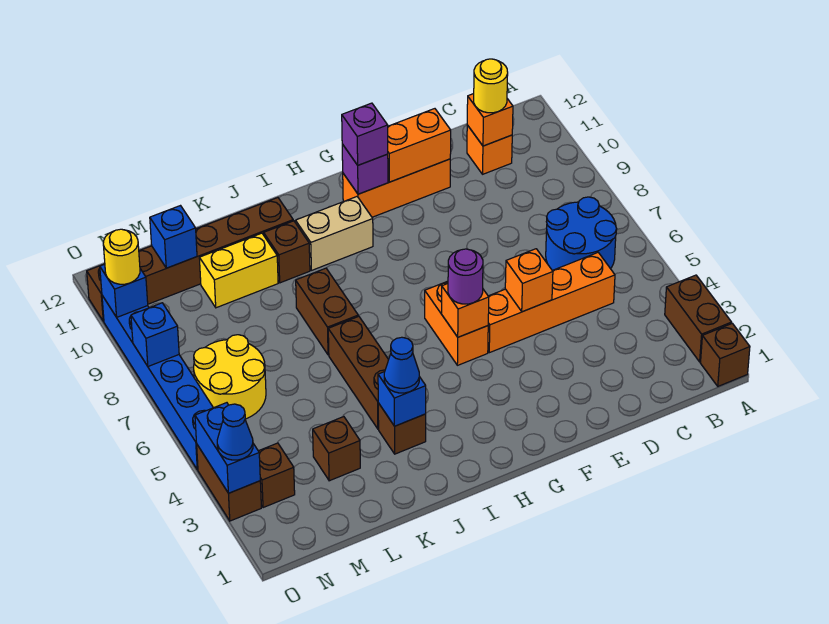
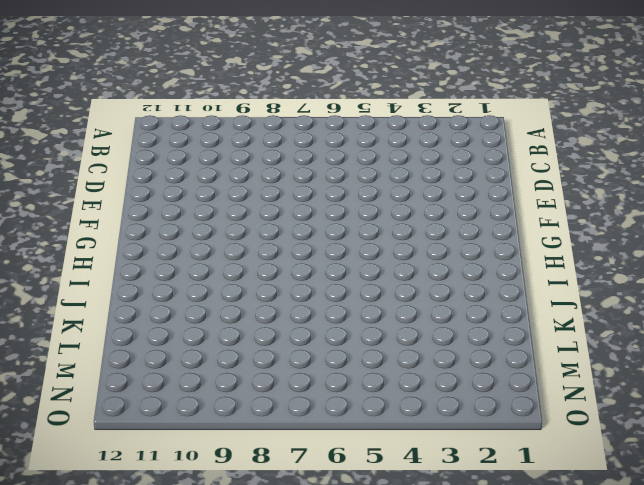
none -> brown brick A1 level 1
none -> brown brick A2:A3 level 1
none -> blue round brick B6:C7 level 1
none -> orange brick C5:F5 level 1

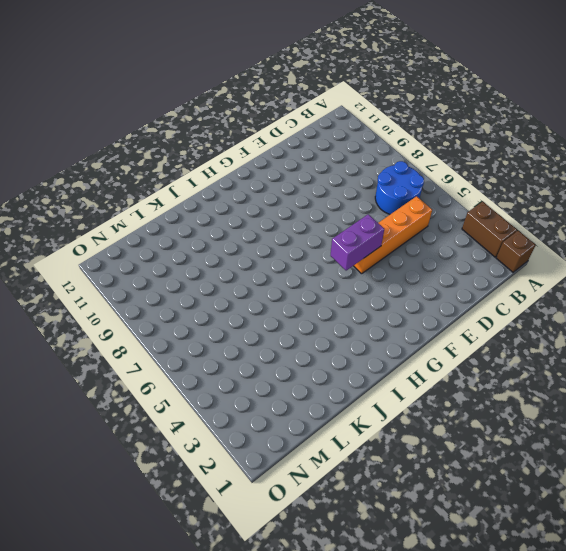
purple brick F5:G5 level 2 -> orange brick G5 level 2
none -> orange brick C11 level 1
none -> orange brick E11:G11 level 1
none -> orange brick G5:G6 level 1
none -> tan brick H10:I10 level 1

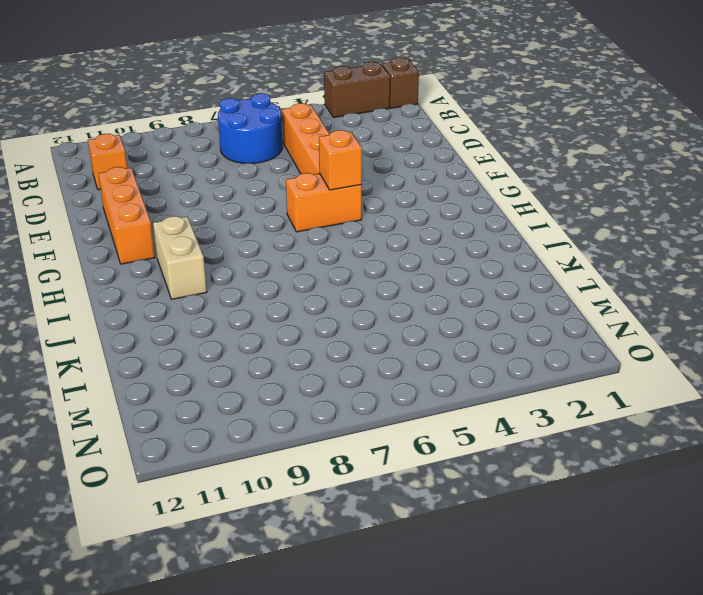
none -> brown brick J3 level 1
none -> brown brick J4:J6 level 1
none -> brown brick J7:J8 level 1
none -> brown brick J10 level 1

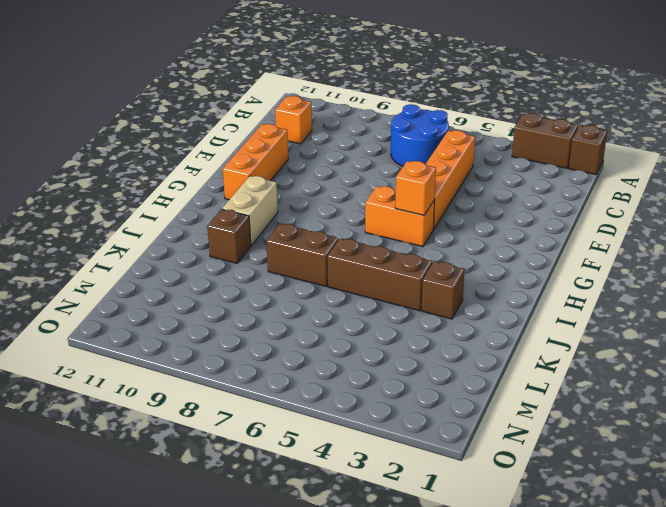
none -> brown brick J11:O11 level 1
none -> yellow brick K10:L10 level 1
none -> brown brick L3 level 1
none -> yellow round brick M6:N7 level 1

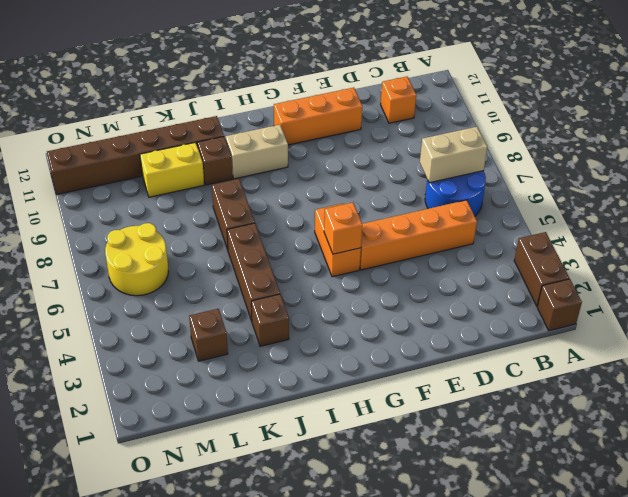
tan brick B7:C7 level 2 -> none
none -> brown brick N3 level 1
none -> brown brick O3:O4 level 1
none -> blue brick O5:O10 level 1
none -> orange brick C11 level 2

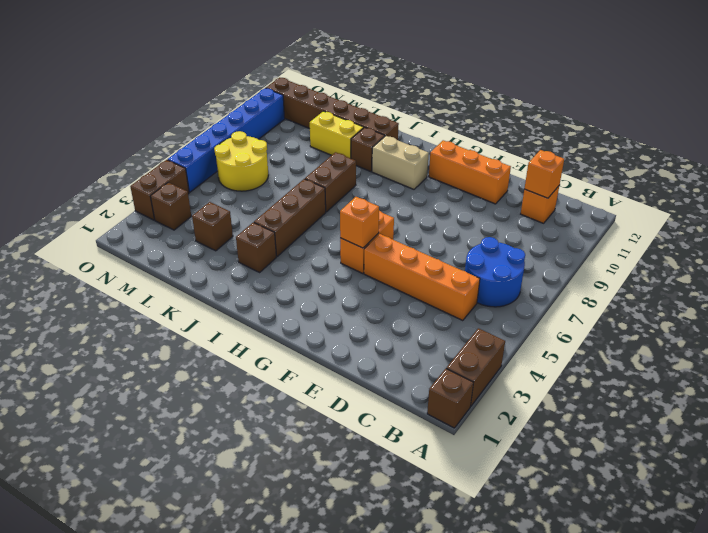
none -> orange brick E5 level 2
none -> orange brick E11:F11 level 2
none -> purple brick G11 level 2
none -> blue brick J3 level 2

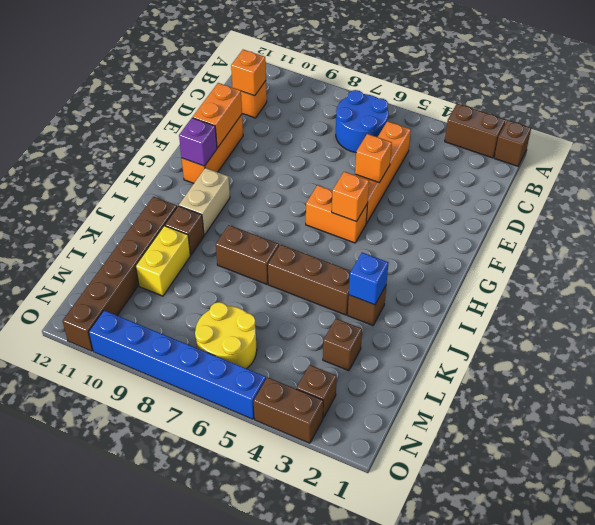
none -> blue brick M11 level 2
none -> blue brick O3:O4 level 2
none -> blue brick O8 level 2
none -> blue brick O10 level 2

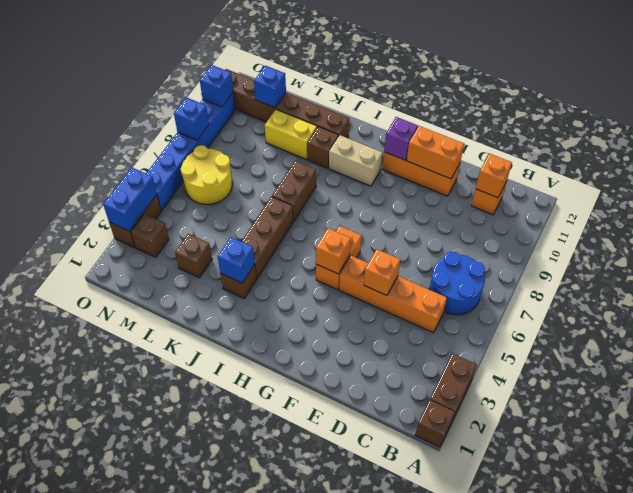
none -> yellow round brick C11 level 3
none -> purple round brick G5 level 3
none -> purple brick G11 level 3
none -> blue cone J3 level 3

